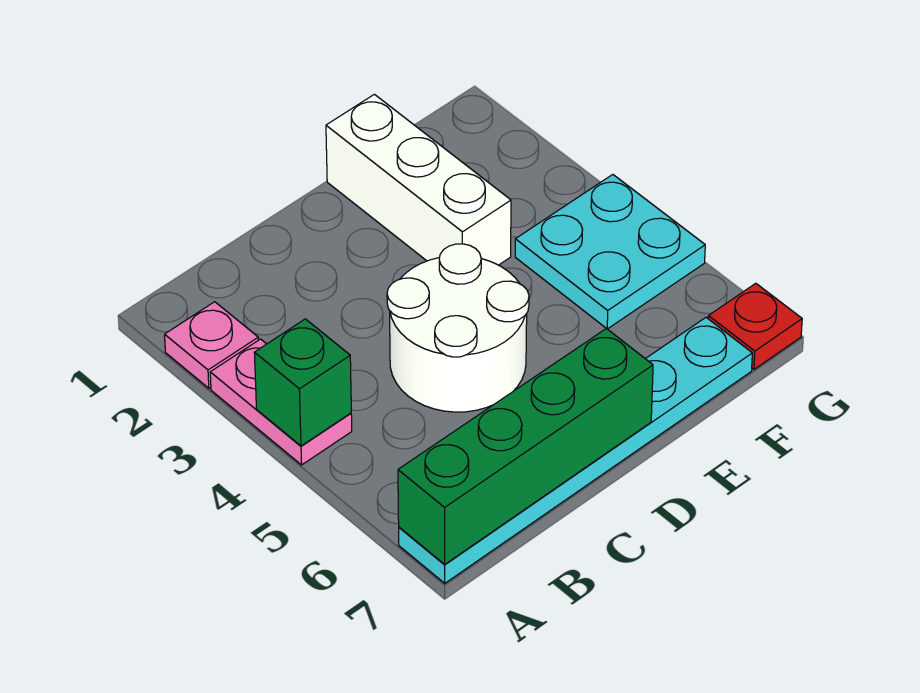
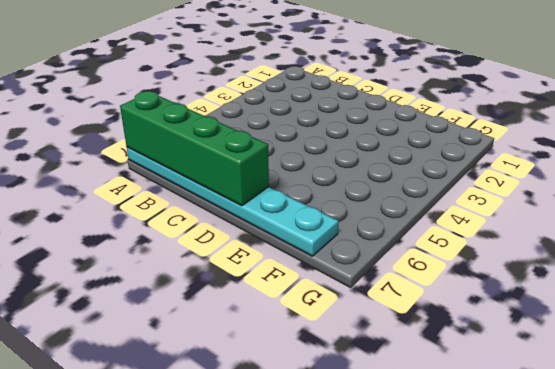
none -> pink plate A2 level 1
none -> pink plate A3:A4 level 1

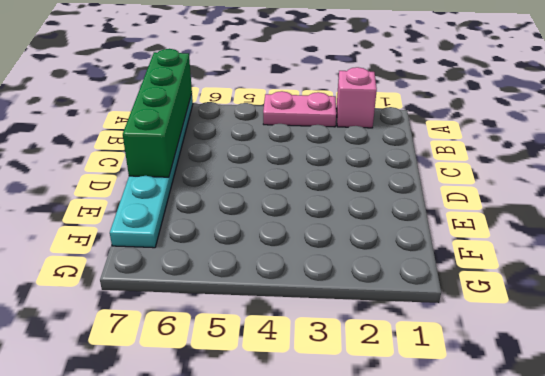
pink brick A2 level 1 -> pink plate A2 level 1
none -> white round brick C4:D5 level 1
none -> white brick E1:E3 level 1

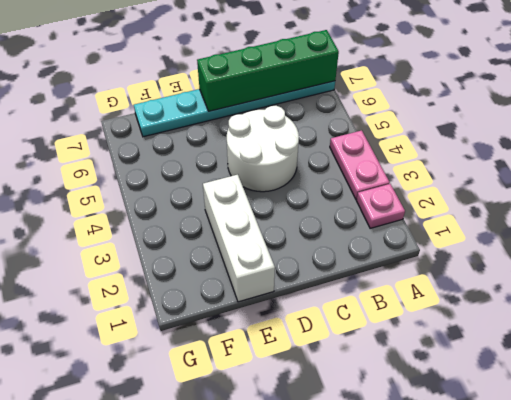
none -> cyan plate F4:G5 level 1
none -> red plate G7 level 1

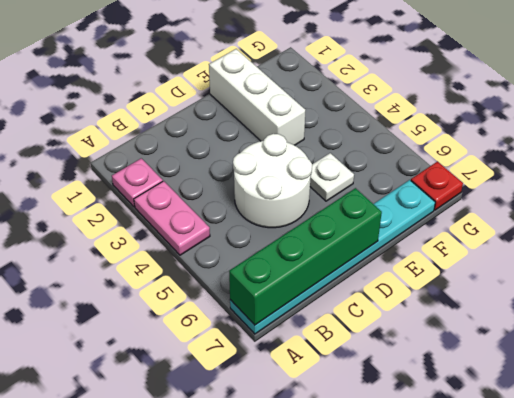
white plate E5 level 1 -> none
none -> cyan plate F4:G5 level 1
none -> green brick A4 level 2

